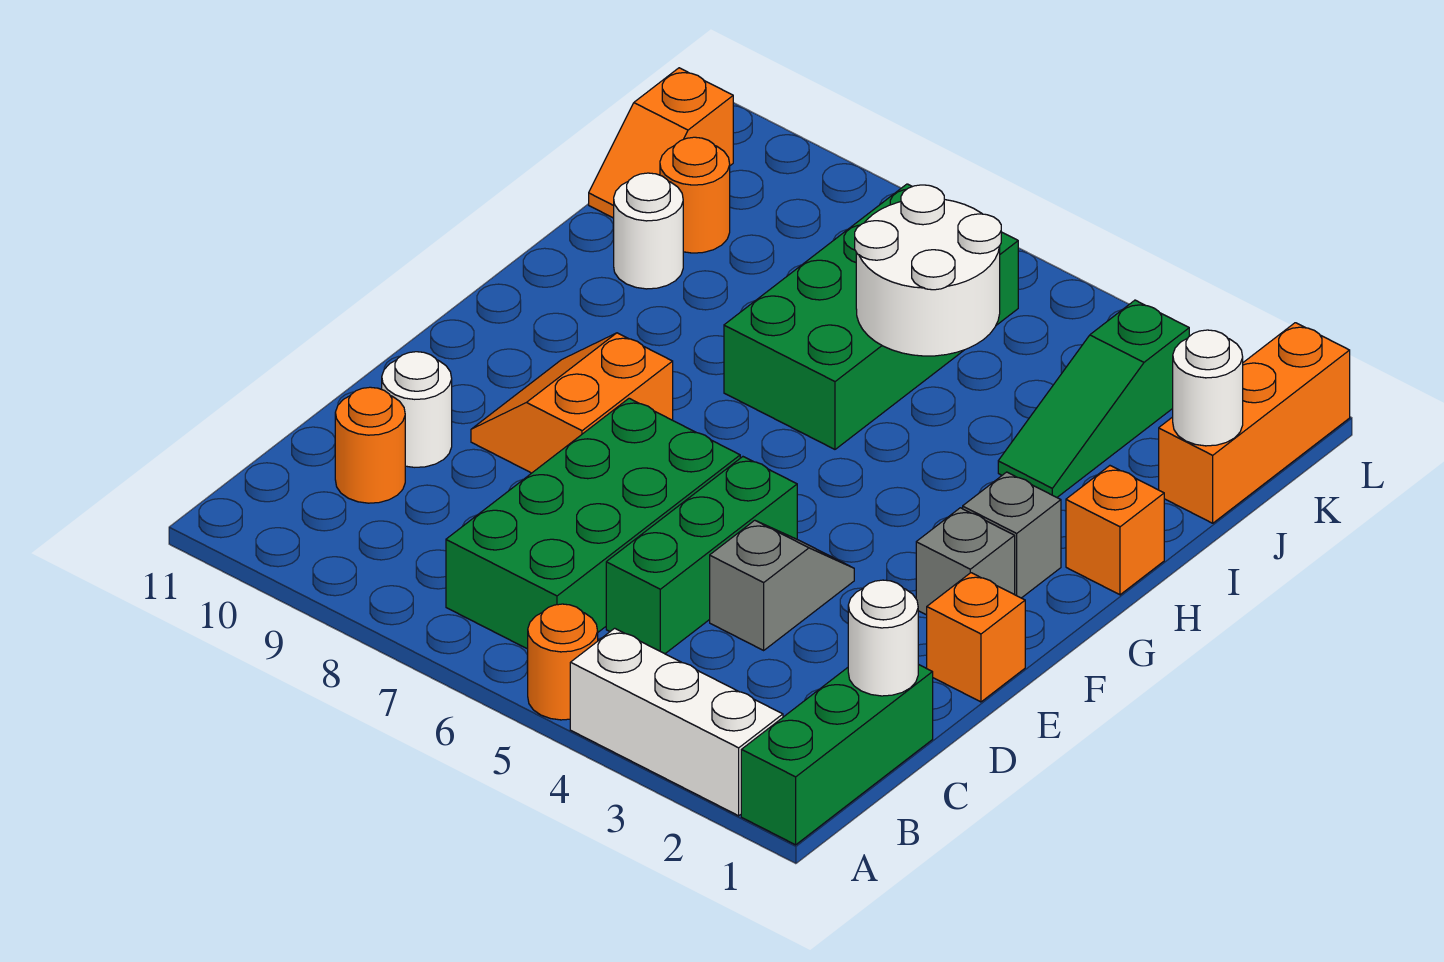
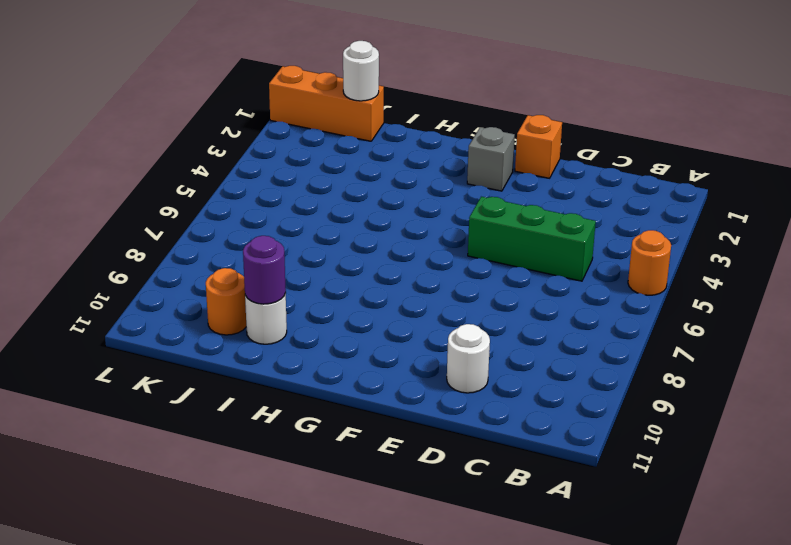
purple round brick I10 level 2 -> none
none -> green brick A1:C1 level 1
none -> white brick A2:A4 level 1
none -> green brick B6:E7 level 1

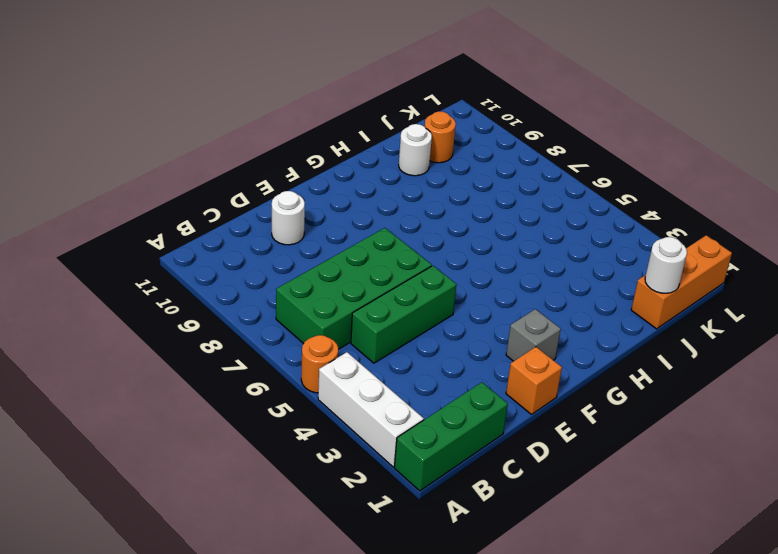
none -> orange round brick C10 level 1
none -> grey slope D4:E4 level 1 top D
none -> orange slope E8:F9 level 1 top 8

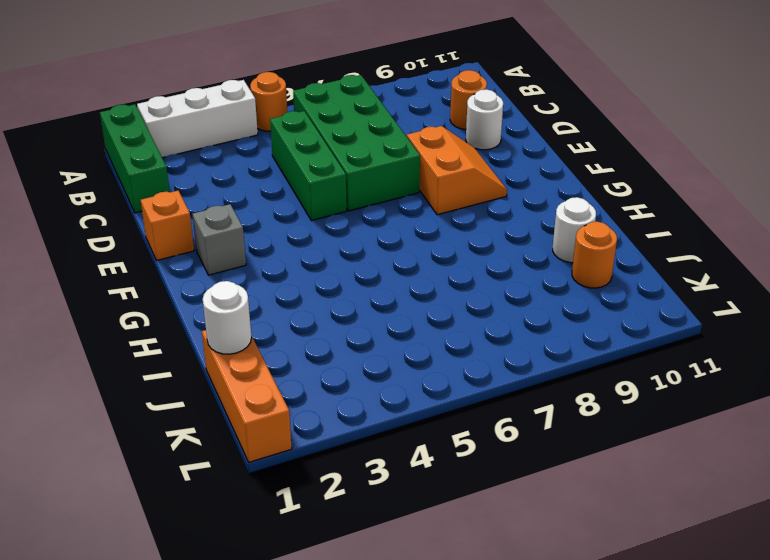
none -> grey slope D4:E4 level 1 top D
none -> grey brick G2 level 1
none -> orange brick H1 level 1

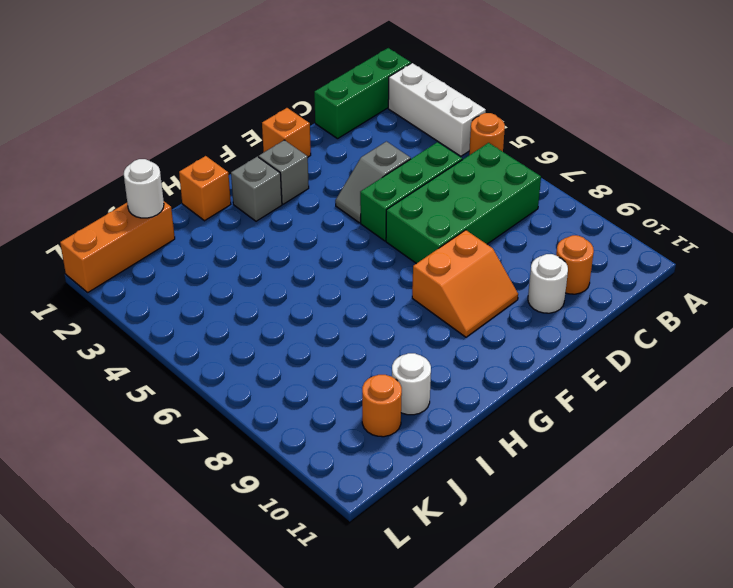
none -> green brick H6:K7 level 1
none -> green slope I3:K3 level 1 top K
none -> orange slope J11:K11 level 1 top K

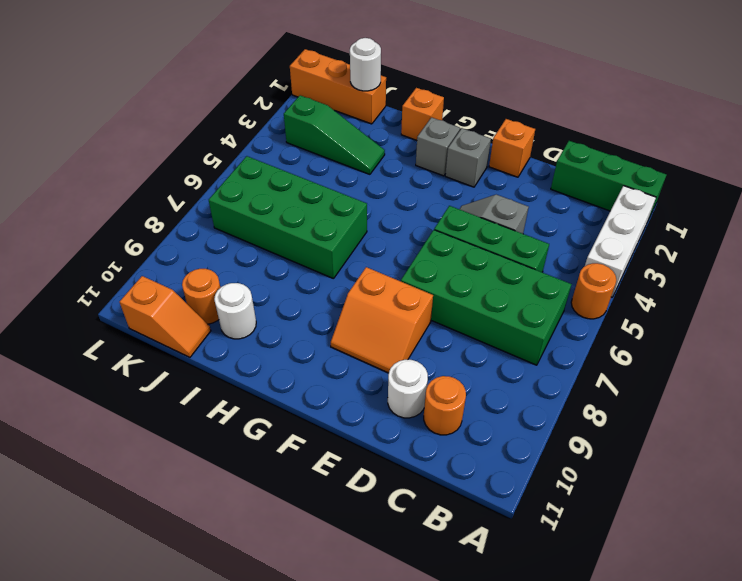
none -> white round brick C1 level 2
none -> white round brick I5:J6 level 2

